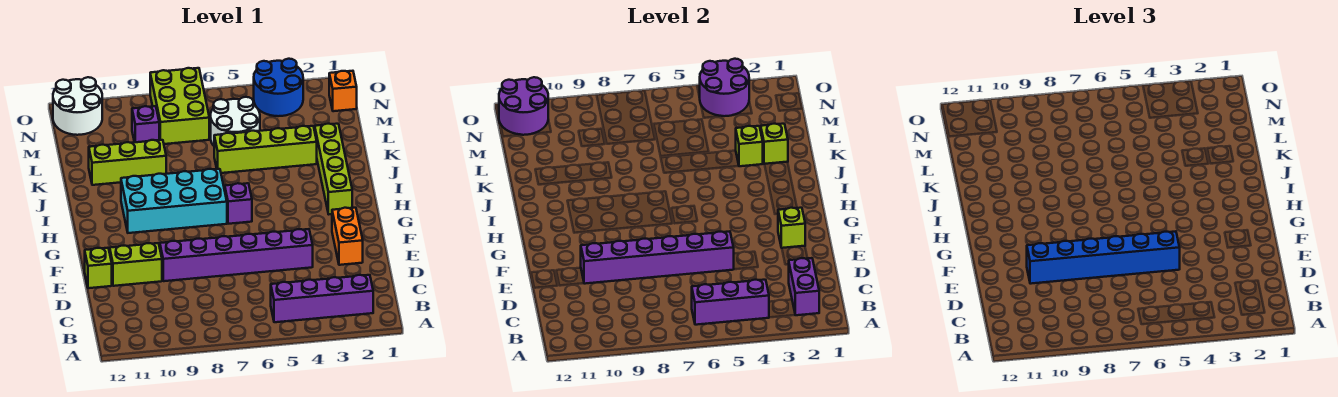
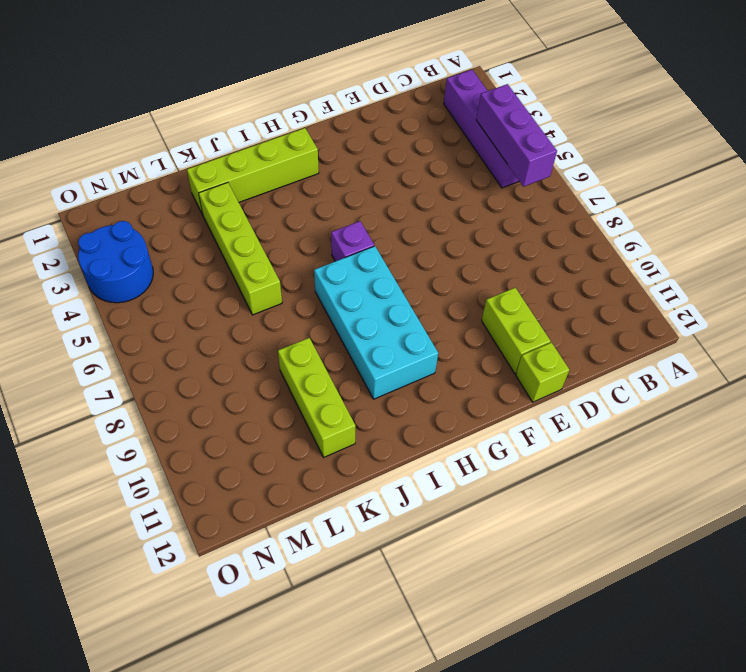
none -> orange brick E2:F2 level 1
none -> purple brick E4:E9 level 1
none -> white round brick L5:M6 level 1

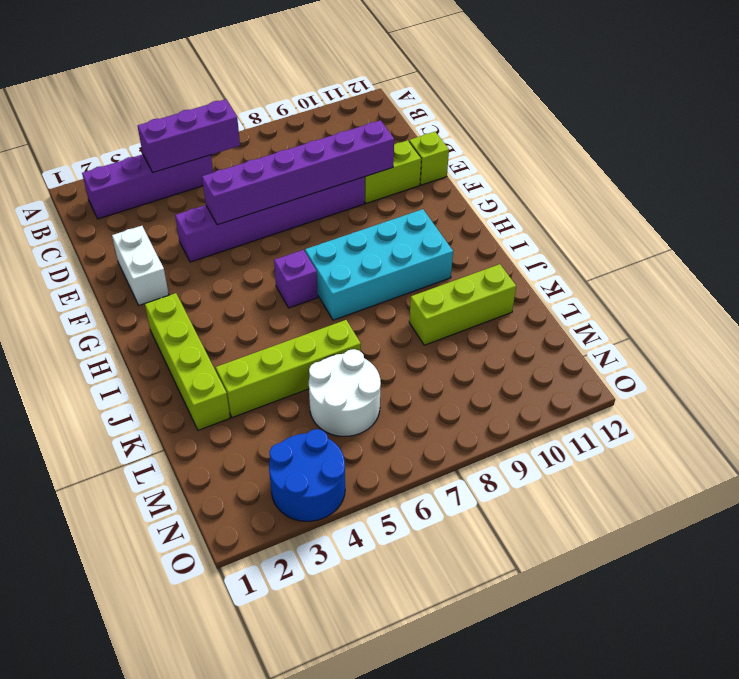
white brick E2:F2 level 1 -> orange brick E2:F2 level 1
none -> lime brick M7:O8 level 1
none -> purple brick M9 level 1
none -> orange brick N1 level 1

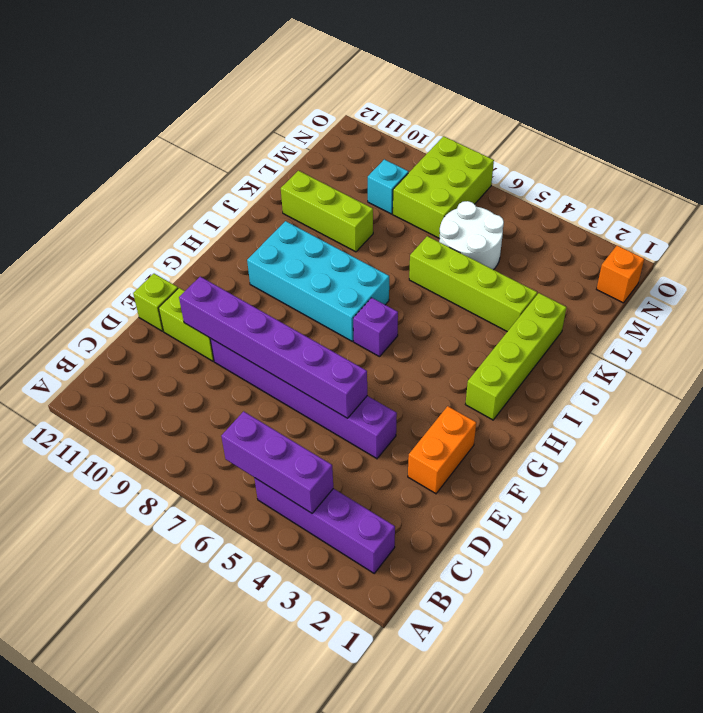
cyan brick M9 level 1 -> purple brick M9 level 1
none -> blue round brick N3:O4 level 1
none -> white round brick N11:O12 level 1
none -> purple brick B2:C2 level 2

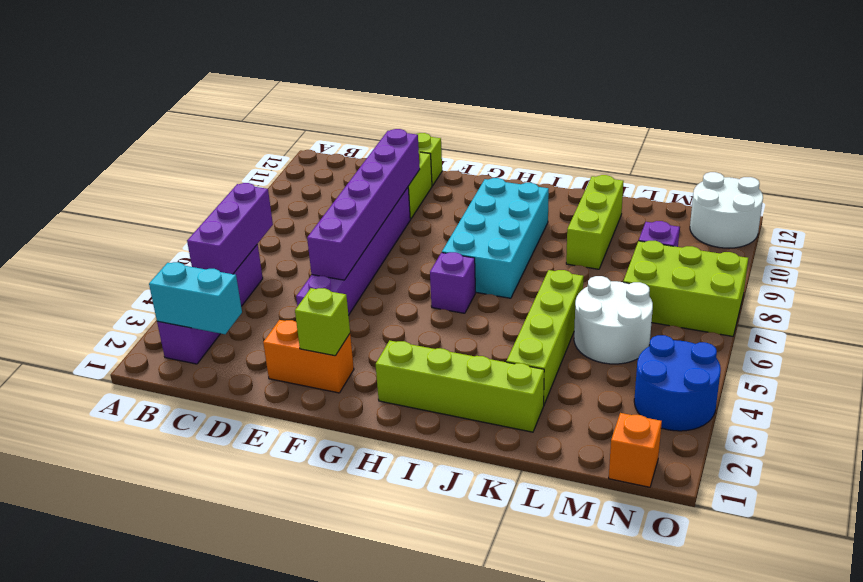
cyan brick B2:C2 level 2 -> purple brick B2:C2 level 2
none -> lime brick K2 level 2
none -> lime brick K3 level 2
none -> purple round brick N3:O4 level 2

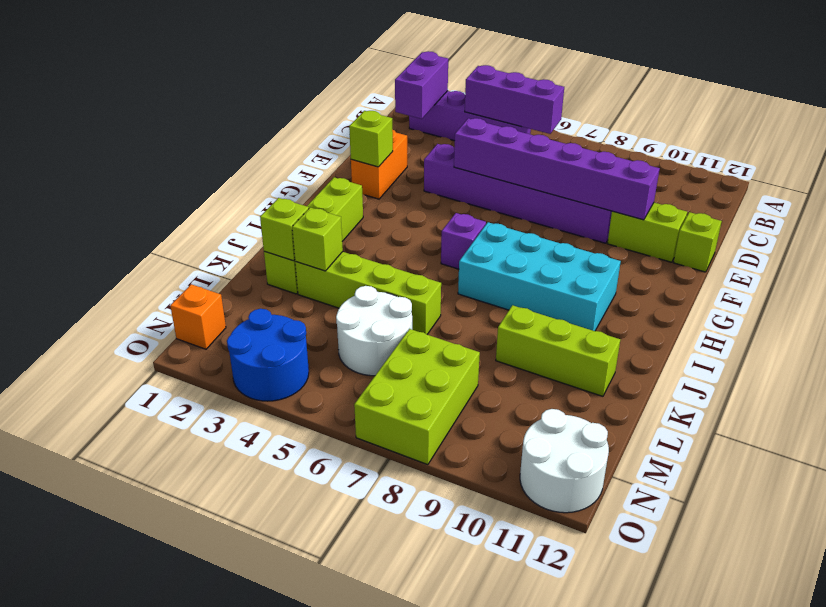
none -> purple brick M9 level 1
none -> purple round brick N3:O4 level 2
none -> purple round brick N11:O12 level 2

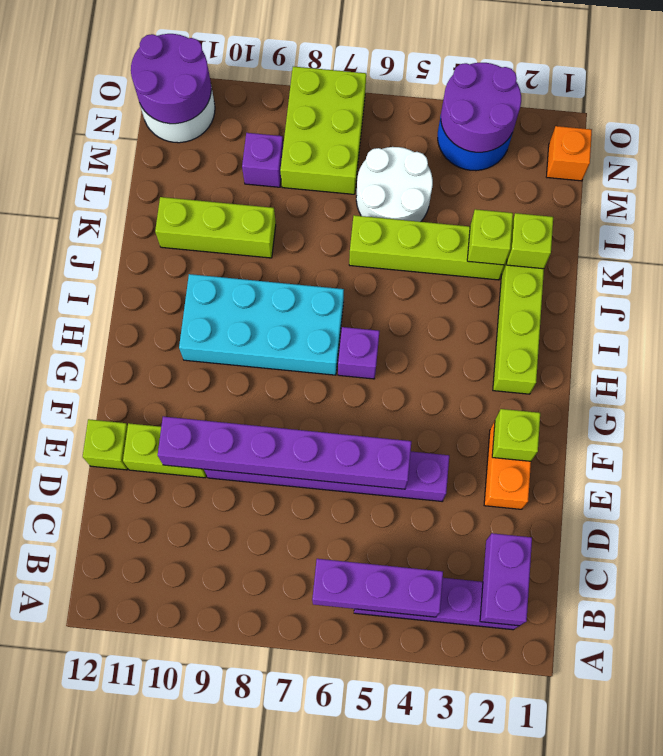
none -> blue brick E5:E10 level 3

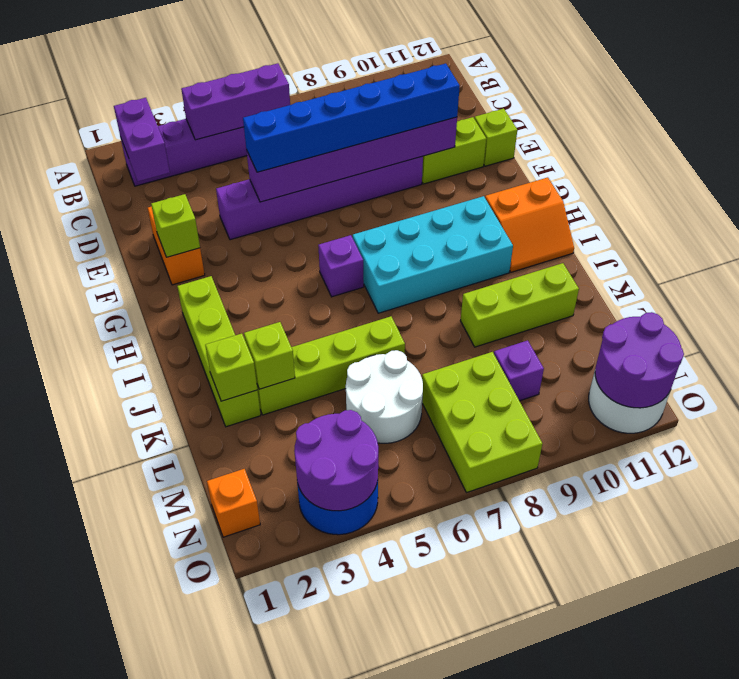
orange slope H11:I12 level 1 top H -> none

